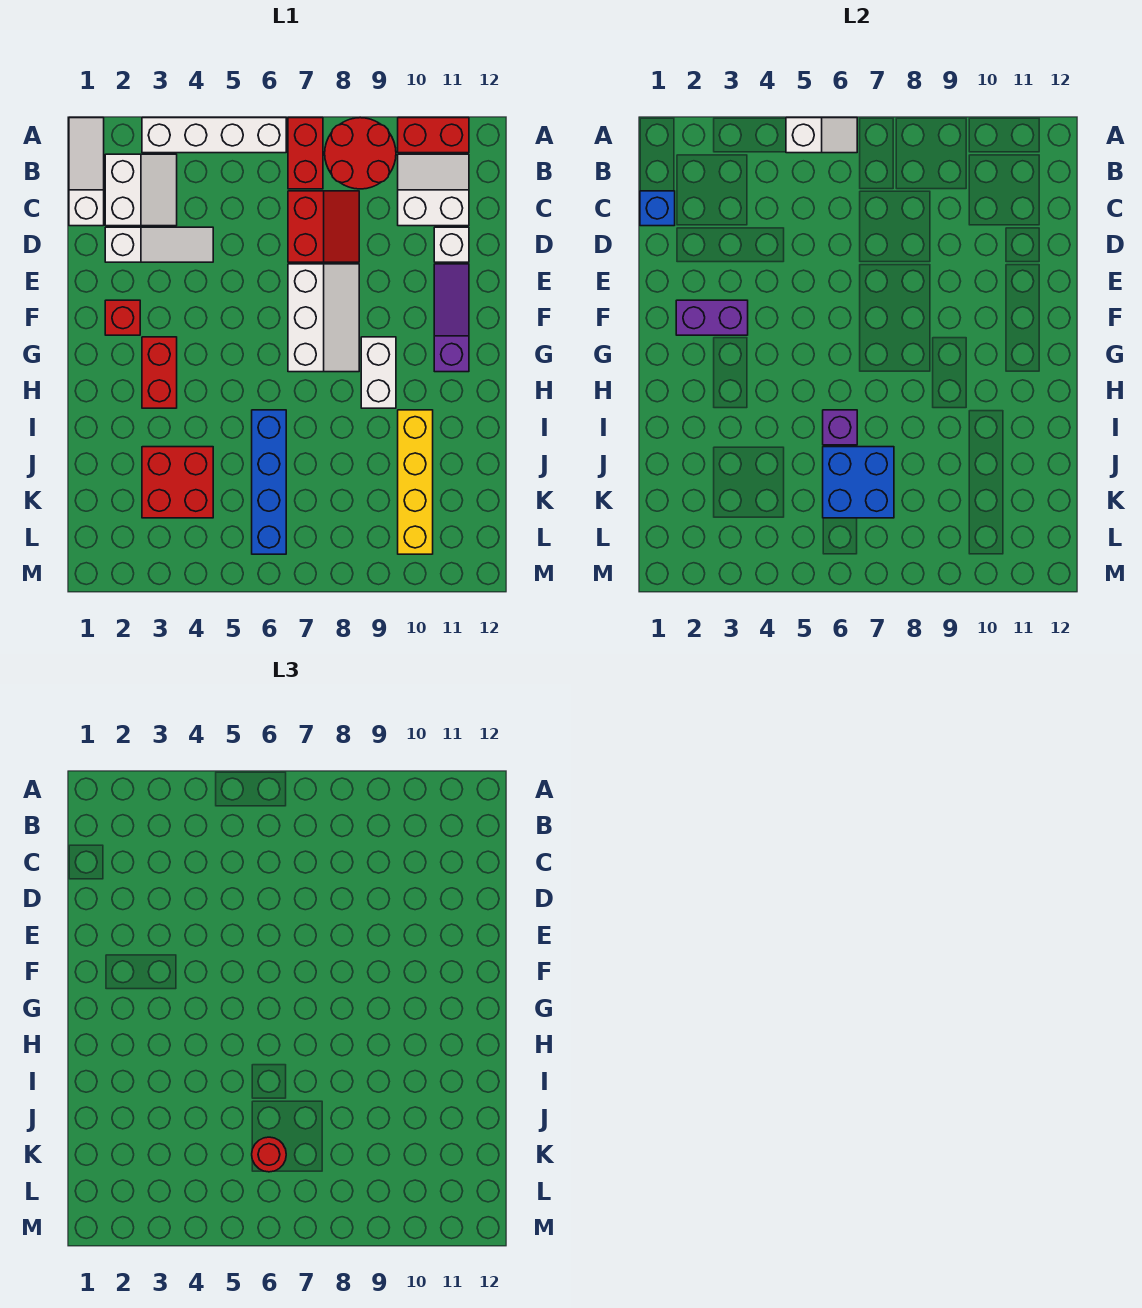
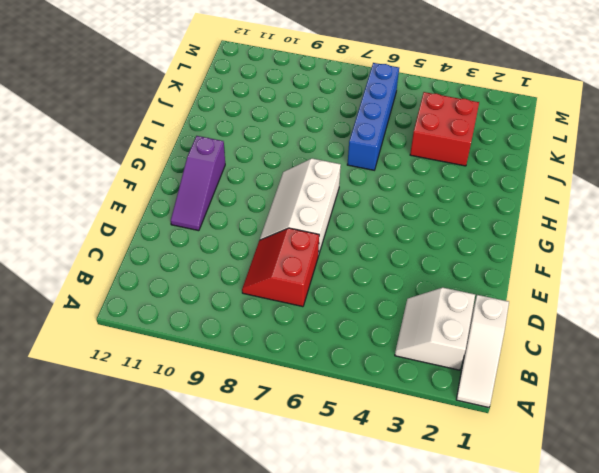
none -> white brick A3:A6 level 1
none -> red brick A7:B7 level 1
none -> red round brick A8:B9 level 1

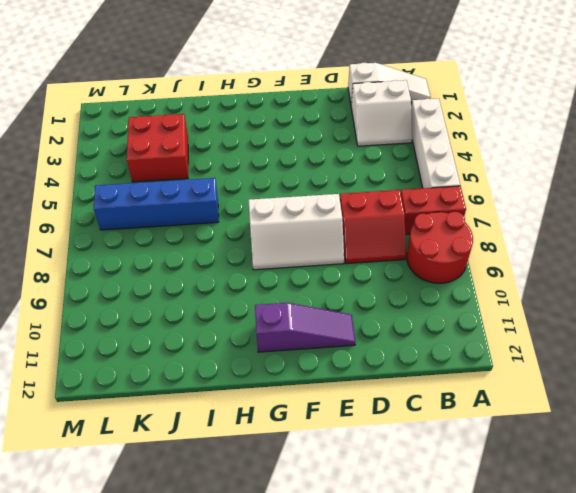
none -> red brick A10:A11 level 1
none -> white slope B10:C11 level 1 top C
none -> white slope D2:D4 level 1 top 2

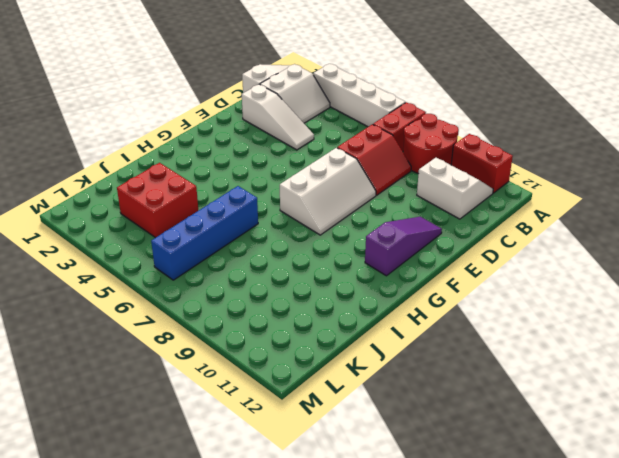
none -> white brick D11 level 1
none -> red brick F2 level 1
none -> red brick G3:H3 level 1

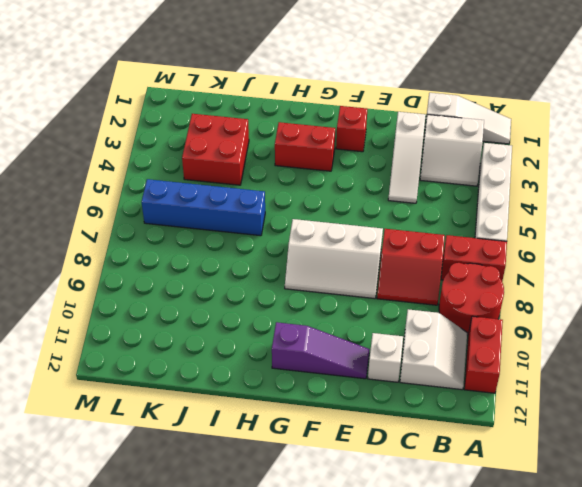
none -> white brick G9:H9 level 1
none -> yellow brick I10:L10 level 1
none -> white slope A5:A6 level 2 top 5

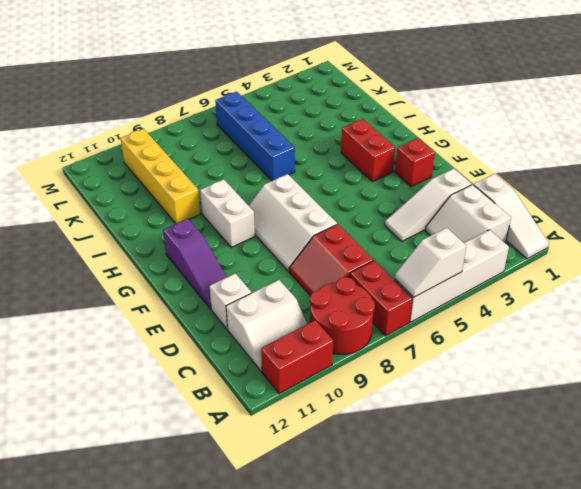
none -> red brick J3:K4 level 1
none -> blue brick C1 level 2
none -> purple brick F2:F3 level 2

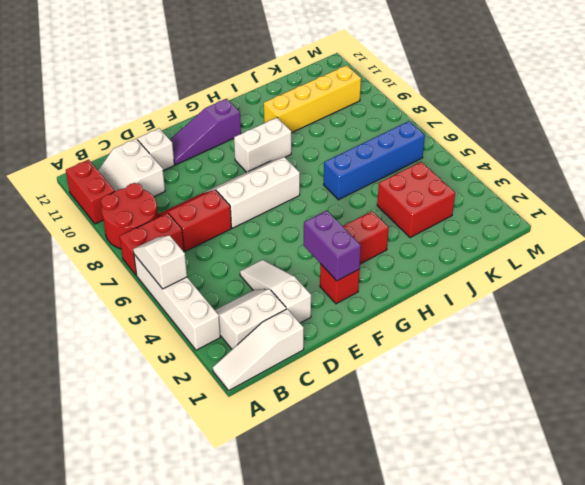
none -> blue brick C1 level 2
none -> purple brick I6 level 2
none -> blue brick J6:K7 level 2

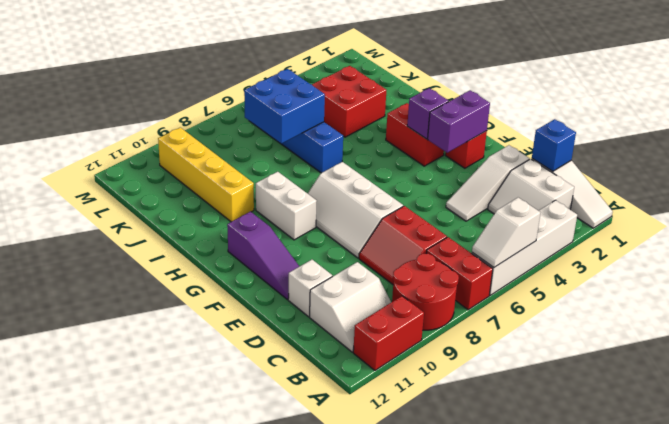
purple brick G3 level 2 -> purple brick I6 level 2
none -> red round brick K6 level 3

